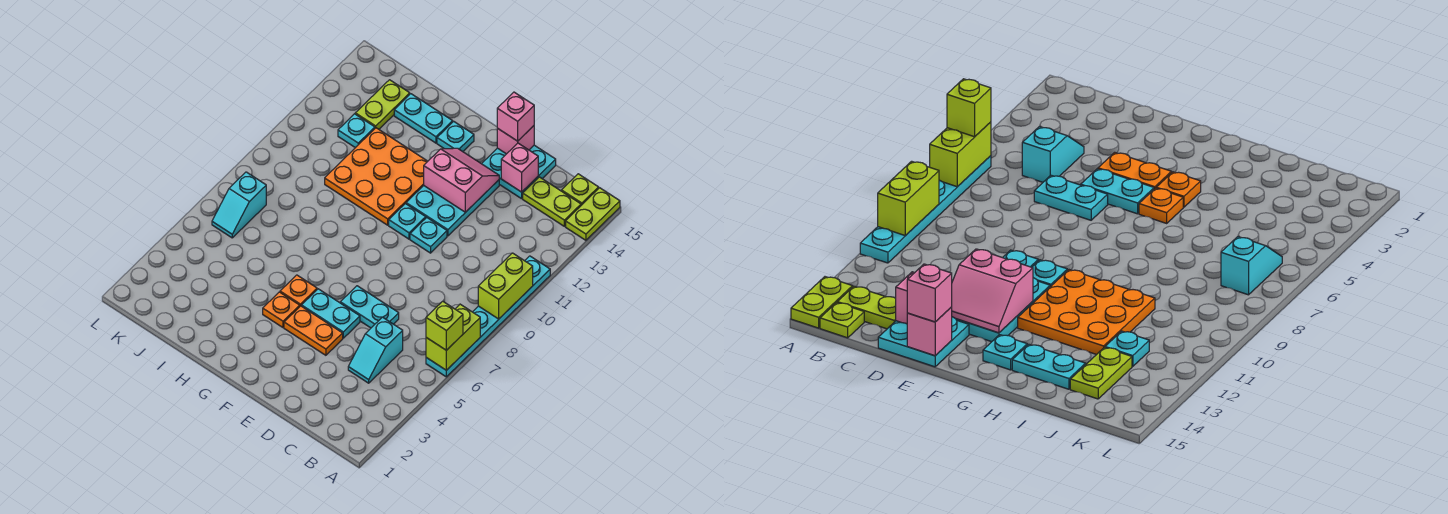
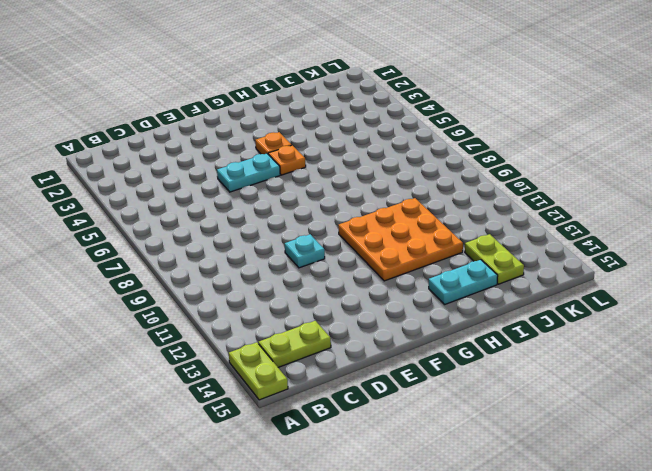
none -> cyan plate A6:A11 level 1
none -> lime plate B15 level 1
none -> cyan slope C4:C5 level 1 top 5

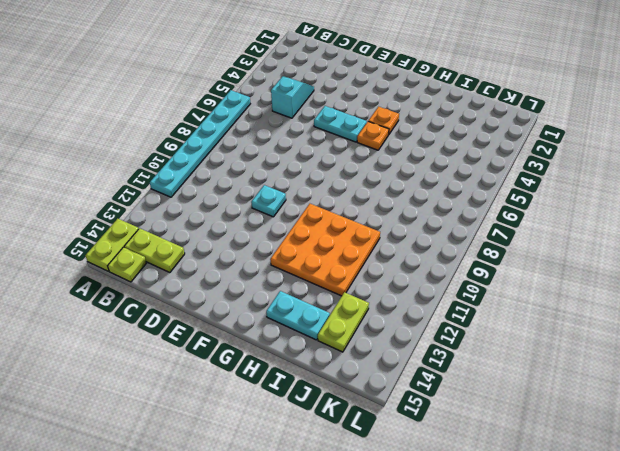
none -> cyan plate D6:E6 level 1
none -> cyan plate D14:E15 level 1
none -> orange plate E4:F4 level 1

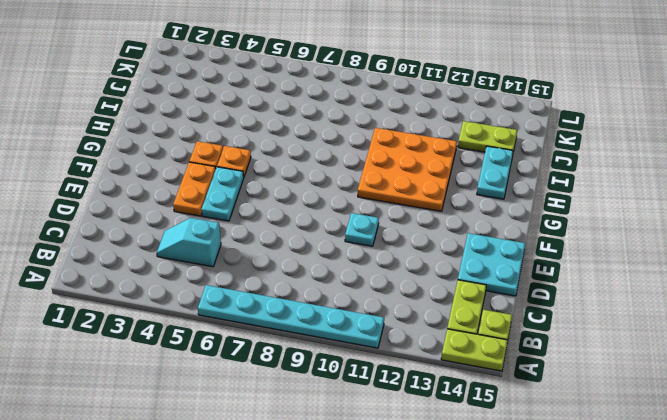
none -> cyan plate D6:E6 level 1
none -> cyan plate E11:F13 level 1
none -> cyan plate F10 level 1

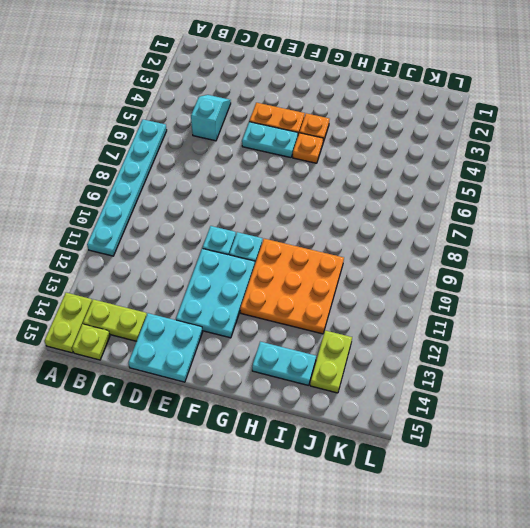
none -> cyan plate D6:E6 level 1
none -> cyan plate G14 level 1
none -> cyan plate J12 level 1

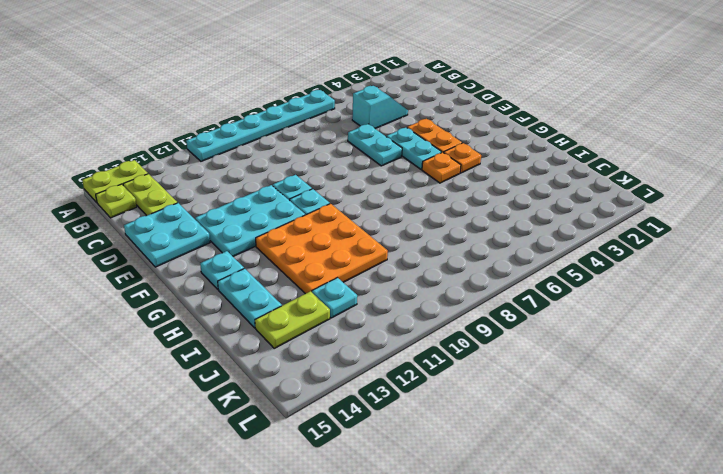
none -> cyan slope K6:K7 level 1 top 7
none -> lime brick A6:A7 level 2
none -> lime brick A9:A10 level 2

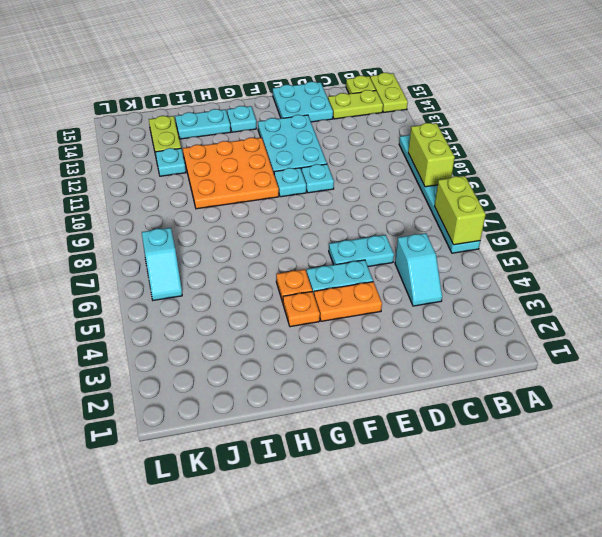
none -> pink brick D14 level 2
none -> pink slope E12:F13 level 2 top 12
none -> pink brick E15 level 2

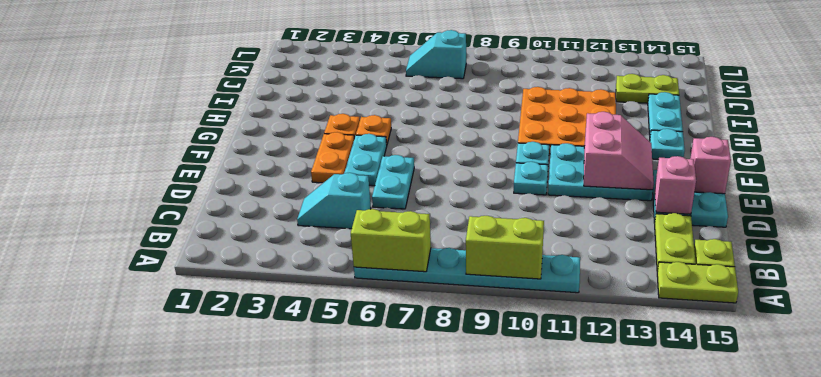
none -> cyan plate J12 level 1
none -> lime brick A6 level 3
none -> pink brick E15 level 3

